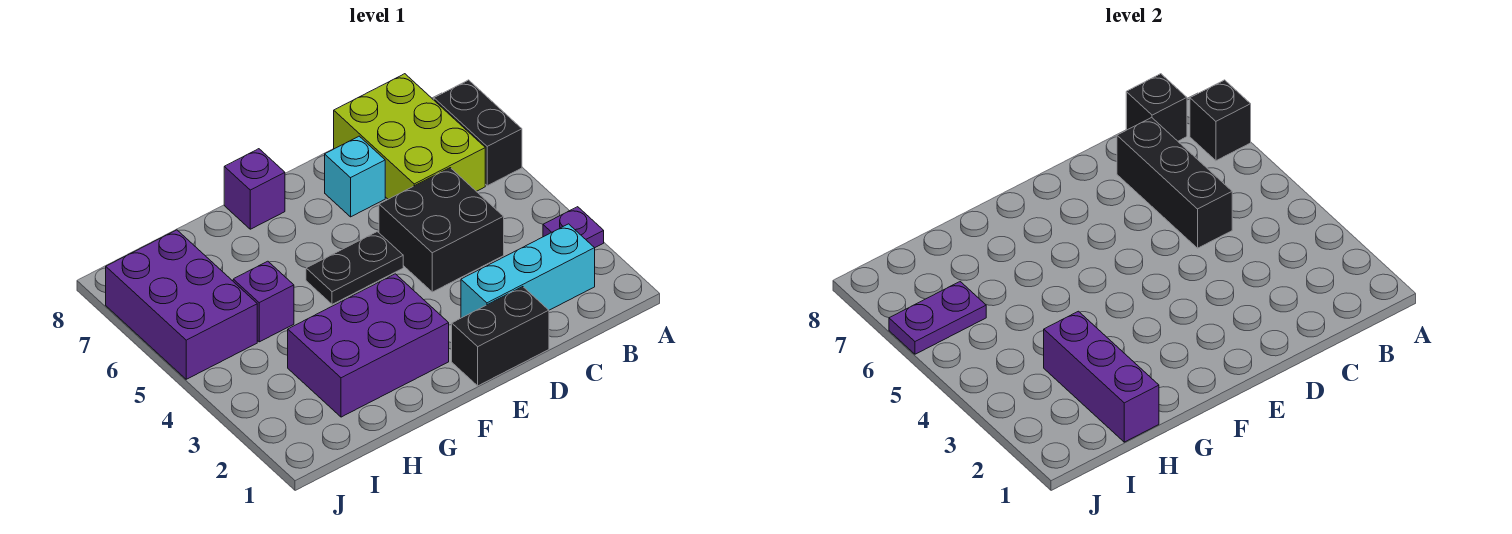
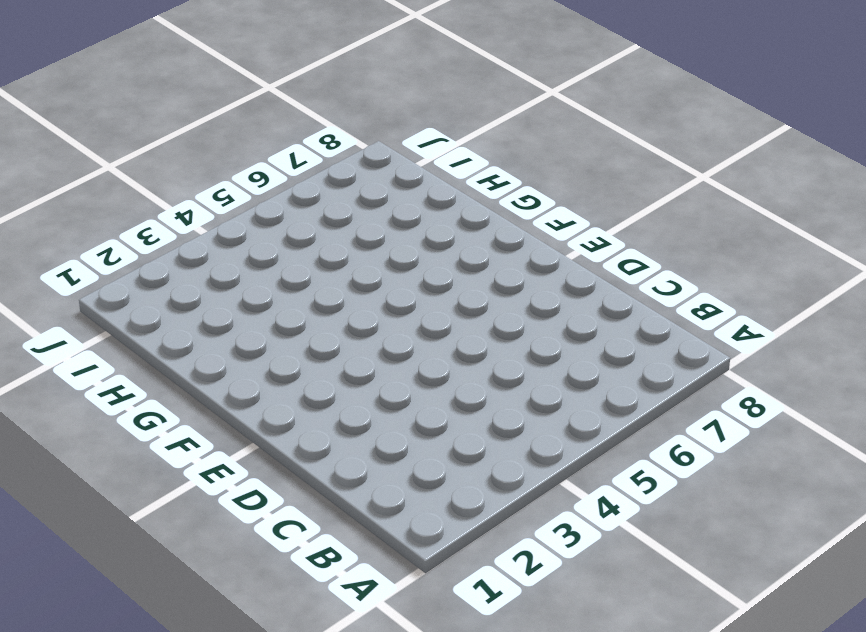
none -> purple plate A3 level 1
none -> black brick A6:A7 level 1
none -> cyan brick B2:D2 level 1

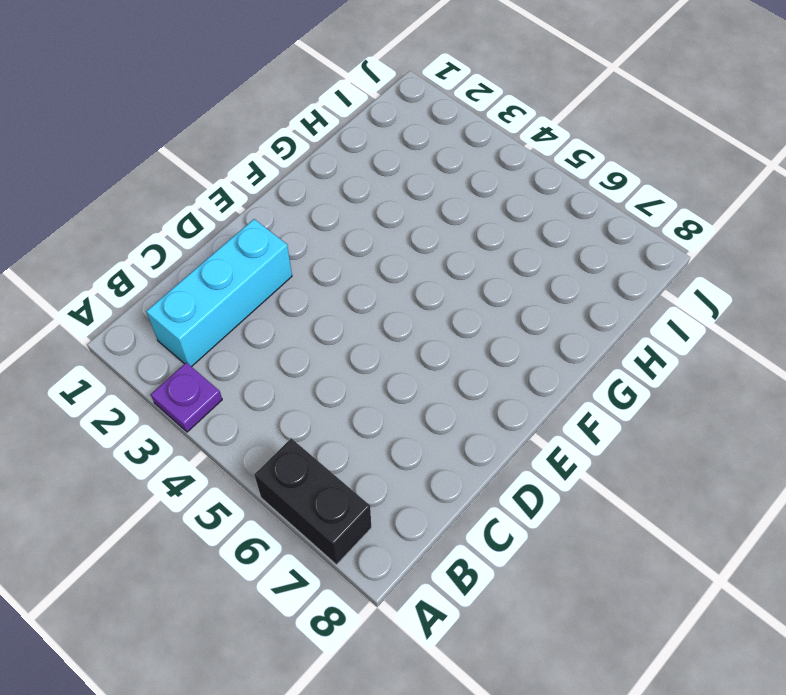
none -> lime brick B6:C8 level 1
none -> black brick C4:D5 level 1
none -> black brick D1:E1 level 1

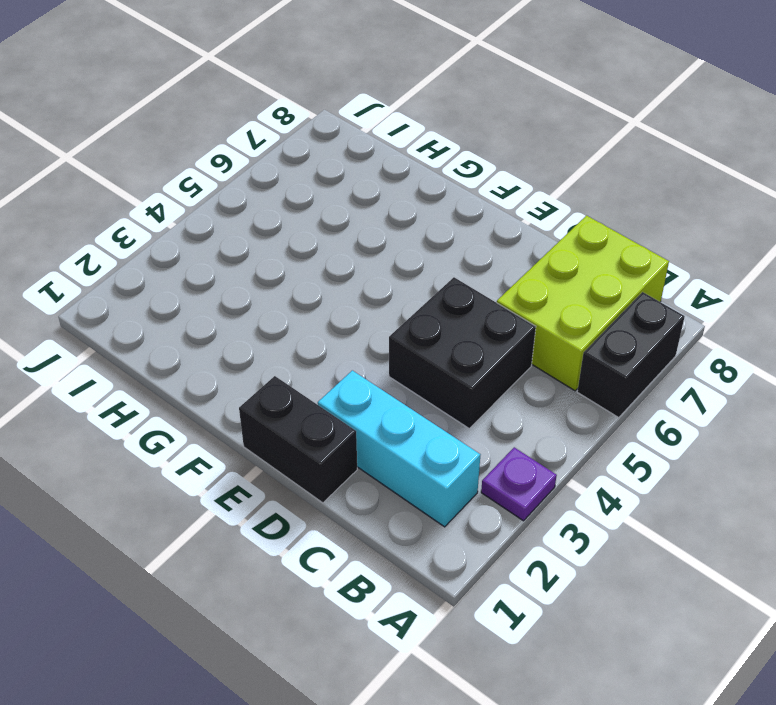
none -> cyan brick D7 level 1
none -> black plate E5:F5 level 1
none -> purple brick F2:H3 level 1

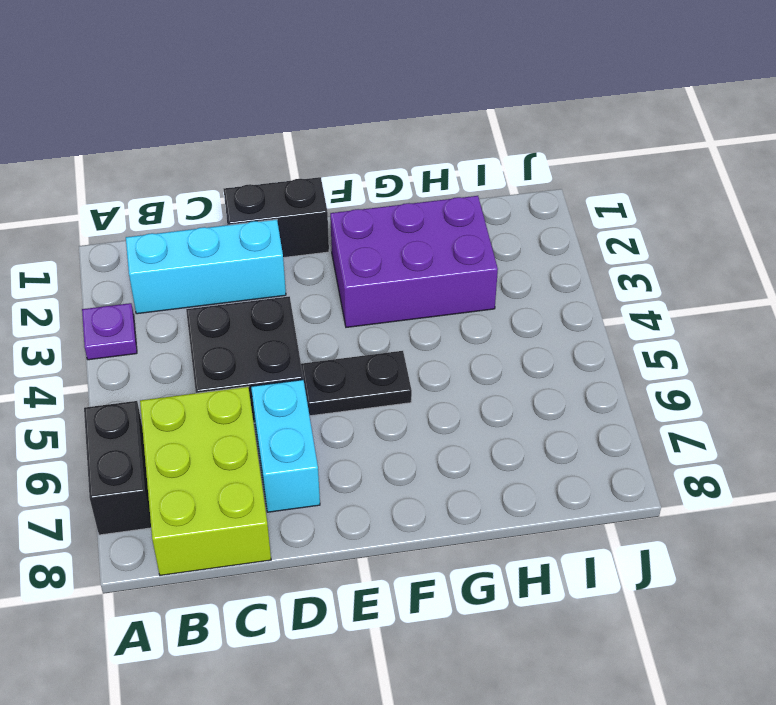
cyan brick D6:D7 level 1 -> cyan brick D7 level 1
none -> purple brick F8 level 1
none -> purple brick H5 level 1
none -> purple brick I5:J7 level 1

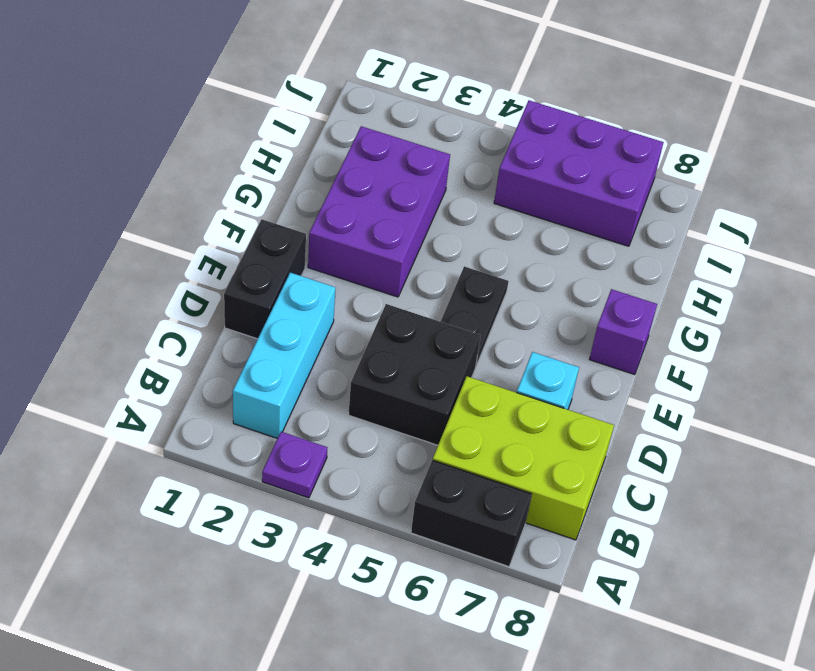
none -> purple brick H5 level 1
none -> black brick A7 level 2
none -> black brick B8 level 2

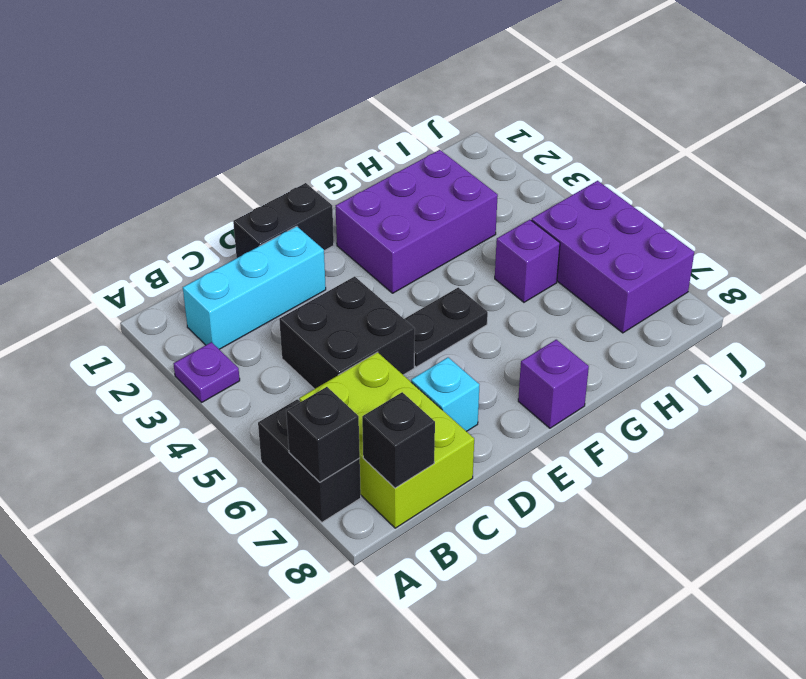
none -> black brick C5:C7 level 2
none -> purple brick H1:H3 level 2
none -> purple plate I6:J6 level 2

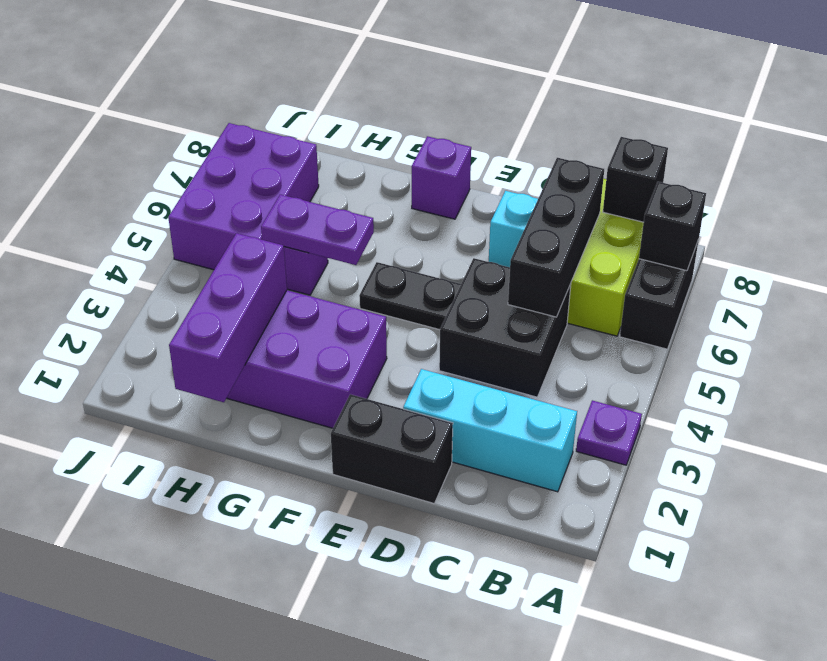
purple plate G5:H5 level 2 -> purple plate I6:J6 level 2

